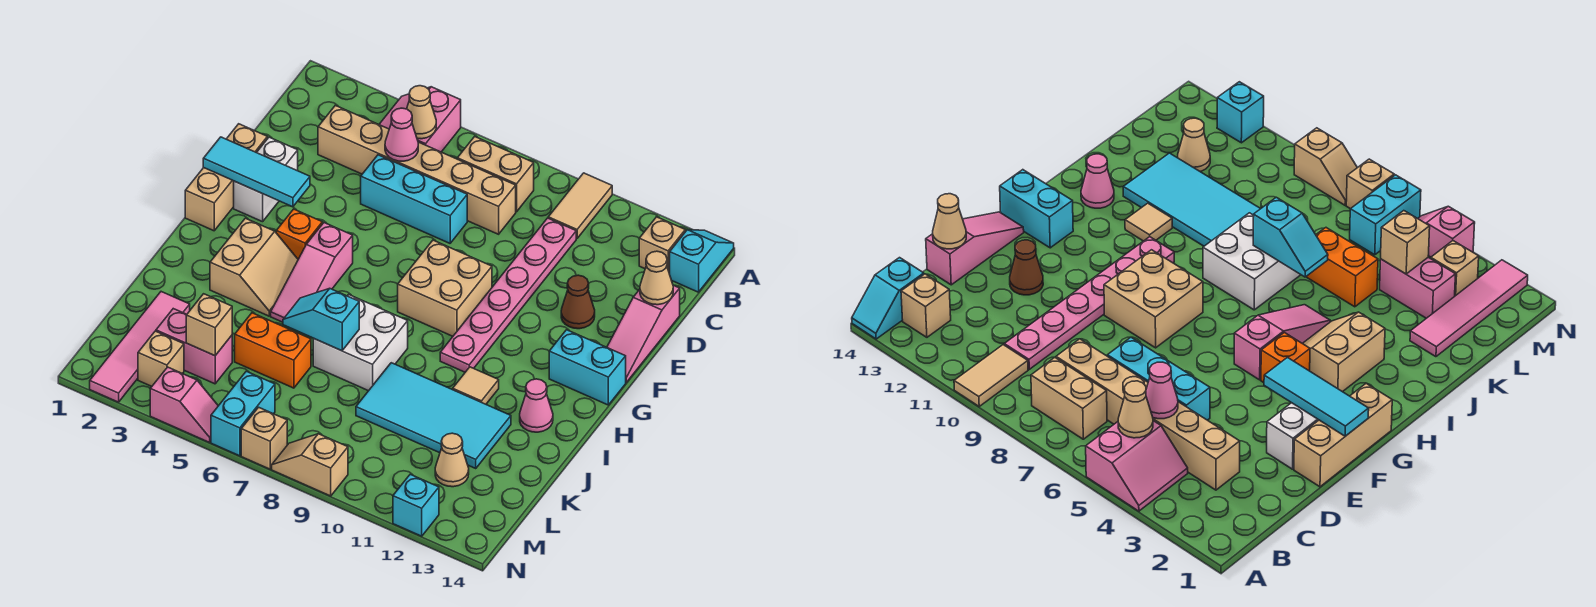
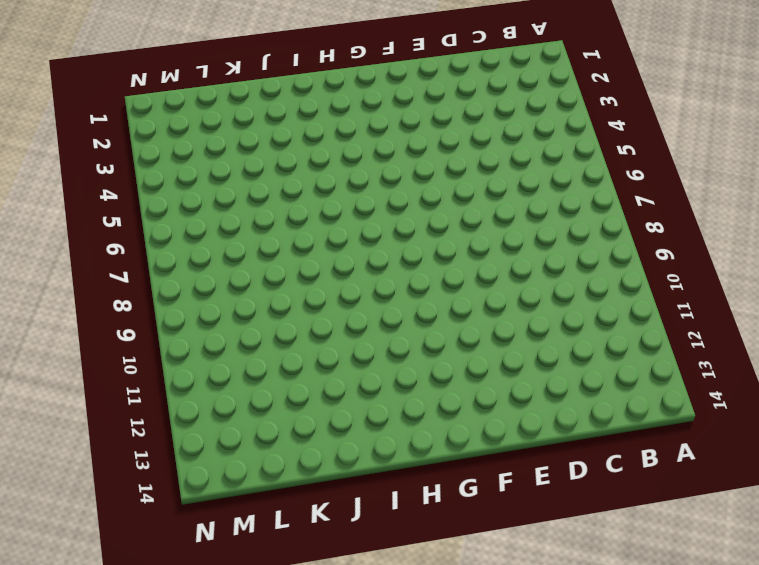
none -> pink slope A4:B5 level 1 top 5
none -> tan tile A10:B10 level 1
none -> cyan slope A14:B14 level 1 top B
none -> tan brick B7:B8 level 1

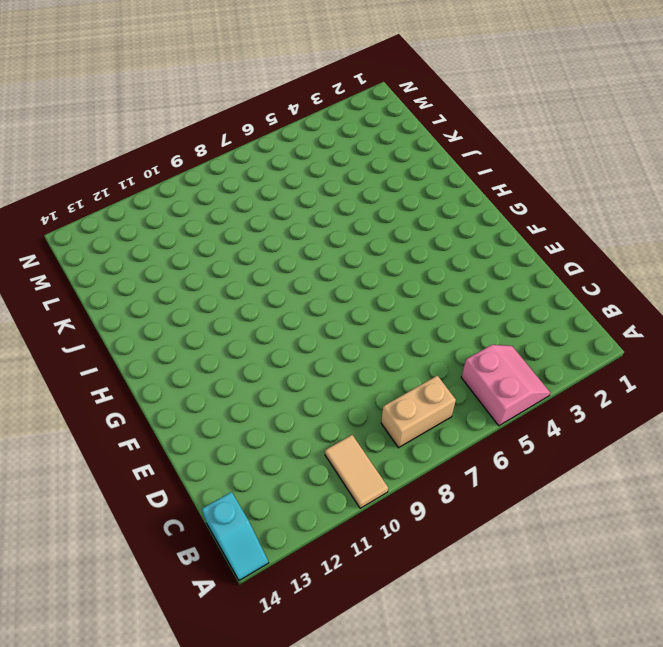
none -> tan brick B13 level 1
none -> tan brick C3:C8 level 1
none -> pink plate C10:H10 level 1
none -> cyan brick D5:D7 level 1

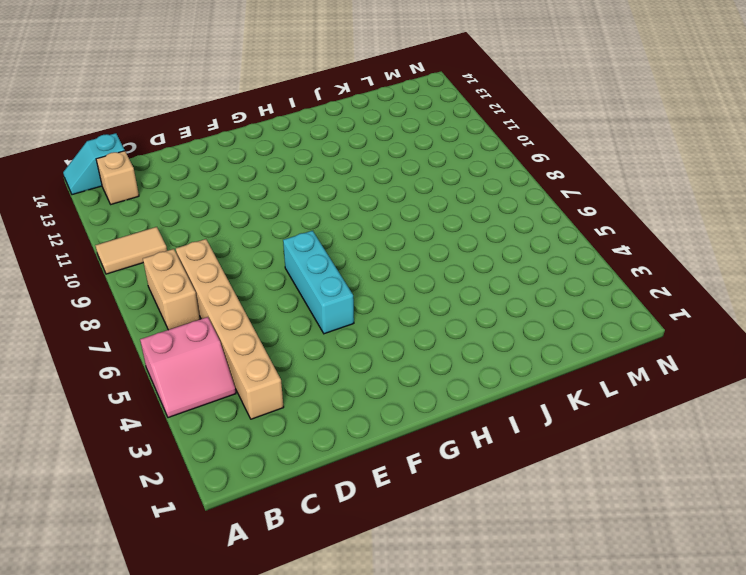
cyan brick F5:F7 level 1 -> cyan brick D5:D7 level 1
none -> pink plate C10:H10 level 1
none -> pink slope D14:F14 level 1 top D
none -> tan brick E1:G1 level 1
none -> white brick E2:F2 level 1

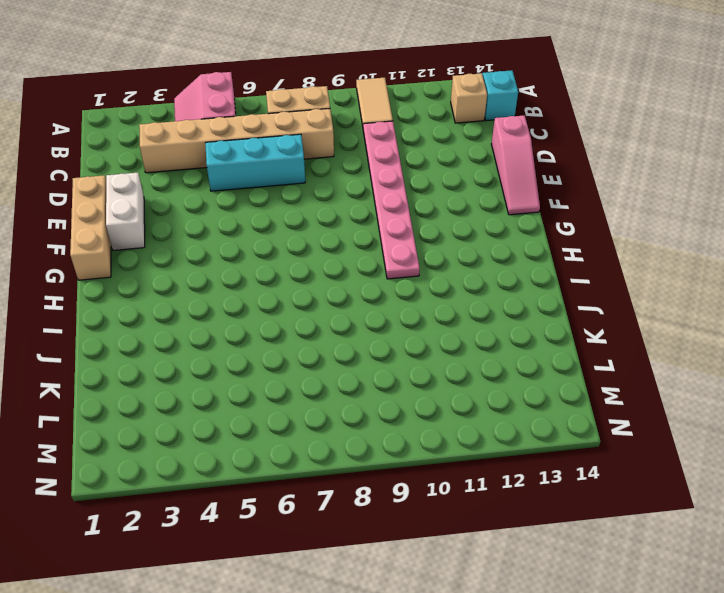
none -> brown cone E12 level 1
none -> tan brick F8:G9 level 1
none -> orange brick G4 level 1
none -> pink slope G5:I5 level 1 top G

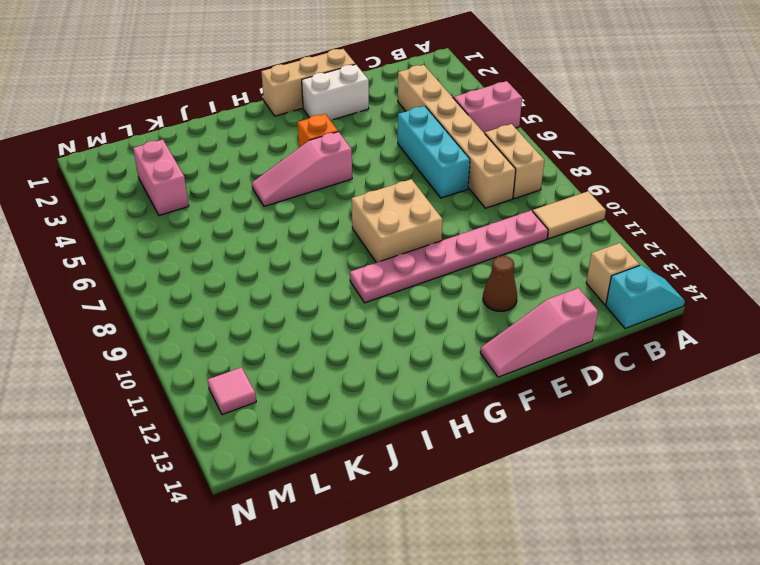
pink tile M12 level 1 -> none
none -> cyan brick G13:G14 level 1
none -> tan slope H3:I4 level 1 top 3
none -> white brick I7:J8 level 1
none -> tan tile I11 level 1

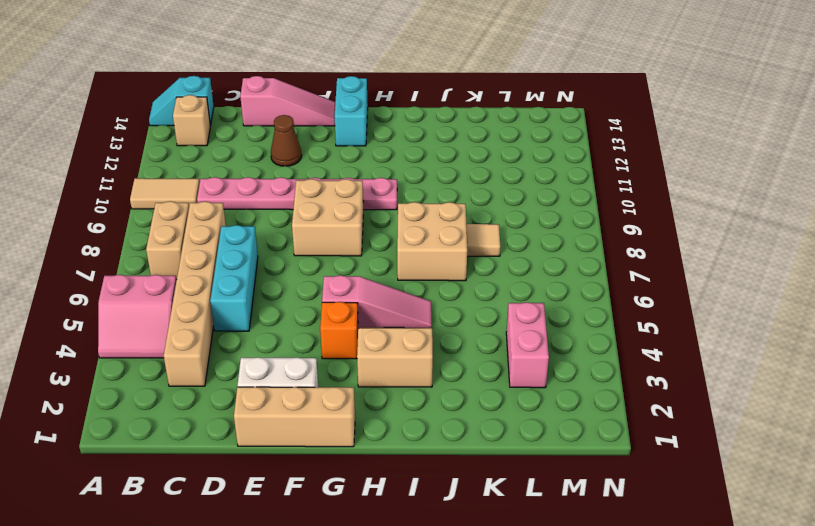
tan brick I7:J8 level 1 -> white brick I7:J8 level 1
tan tile K8 level 1 -> tan tile I11 level 1
none -> pink cone I13 level 1
none -> cyan tile J9:K12 level 1
none -> pink tile K2:N2 level 1
none -> orange brick K5:K6 level 1

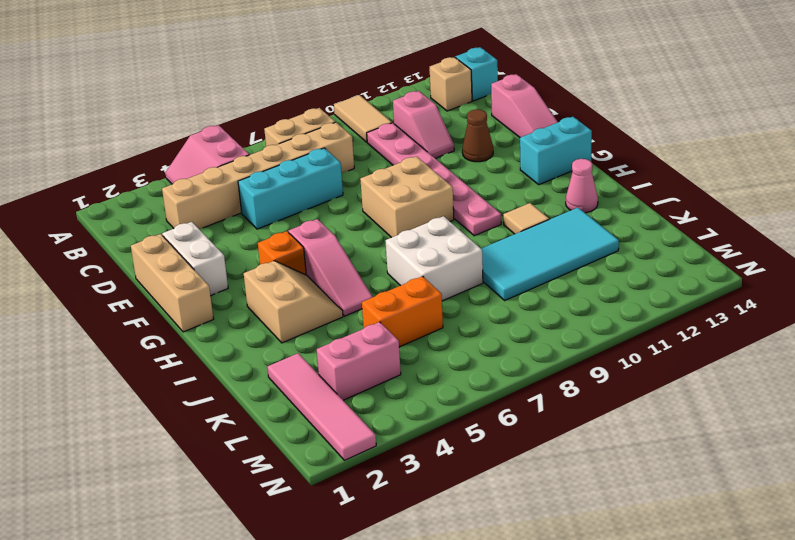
pink slope C11:D11 level 1 top C -> pink slope N4:N5 level 1 top 4
none -> tan cone L12 level 1
none -> tan brick M3 level 1
none -> cyan brick M6:N6 level 1
none -> tan brick N7 level 1

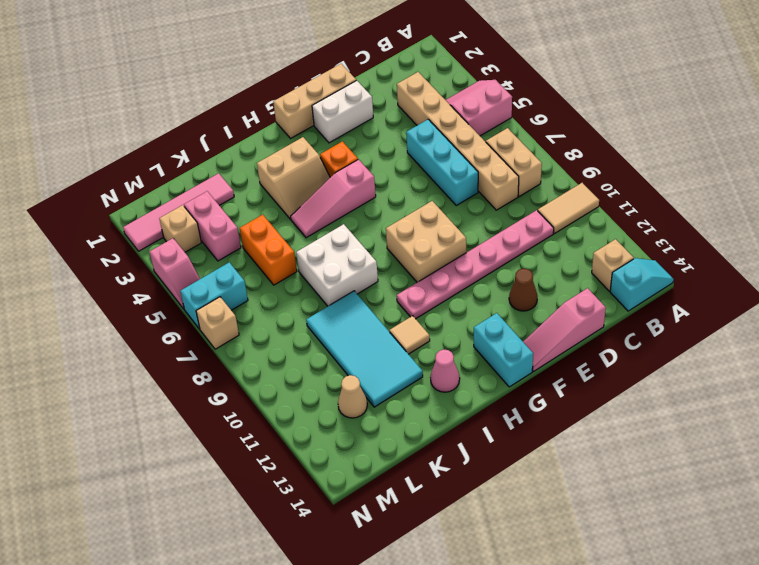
none -> tan slope N8:N9 level 1 top 9
none -> cyan brick N12 level 1
none -> tan cone B5 level 2
none -> pink cone C5 level 2

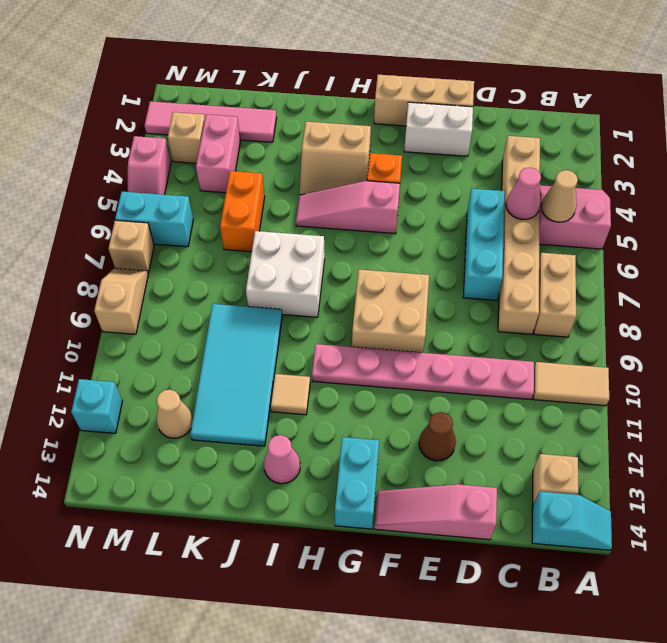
none -> tan cone D14 level 2
none -> cyan tile F1:F3 level 2
none -> cyan slope J6:J7 level 2 top 7
none -> tan brick L4 level 2

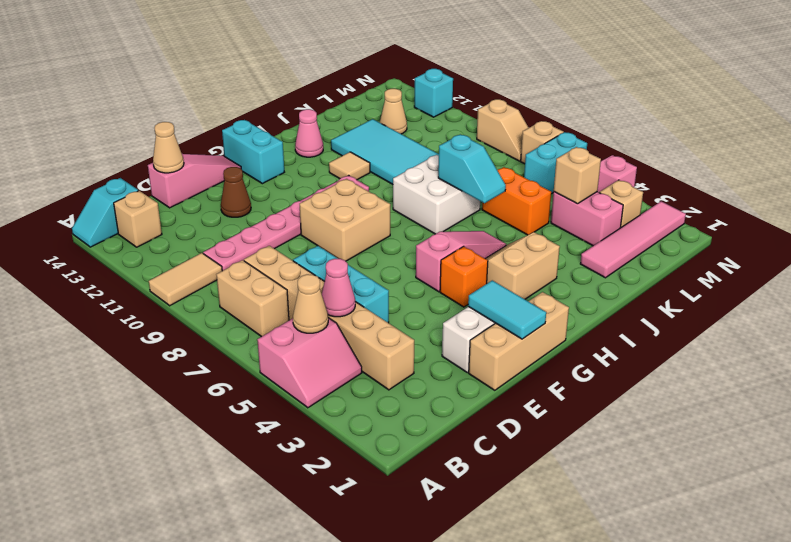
cyan tile F1:F2 level 2 -> cyan tile F1:F3 level 2

